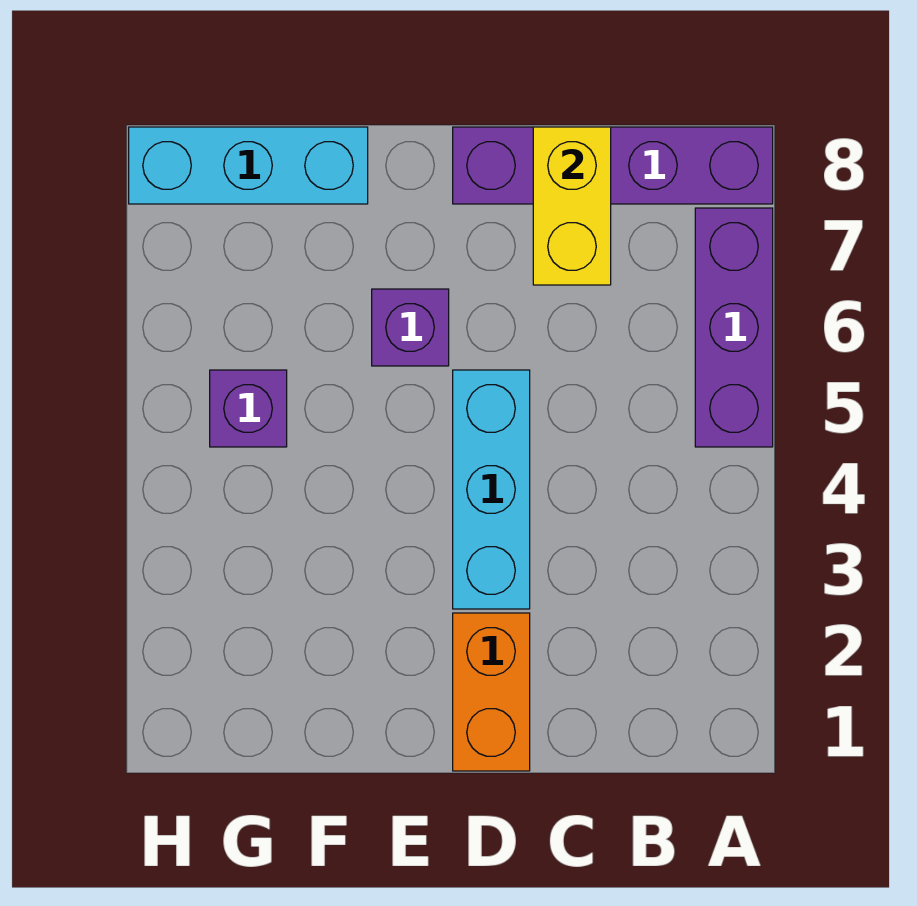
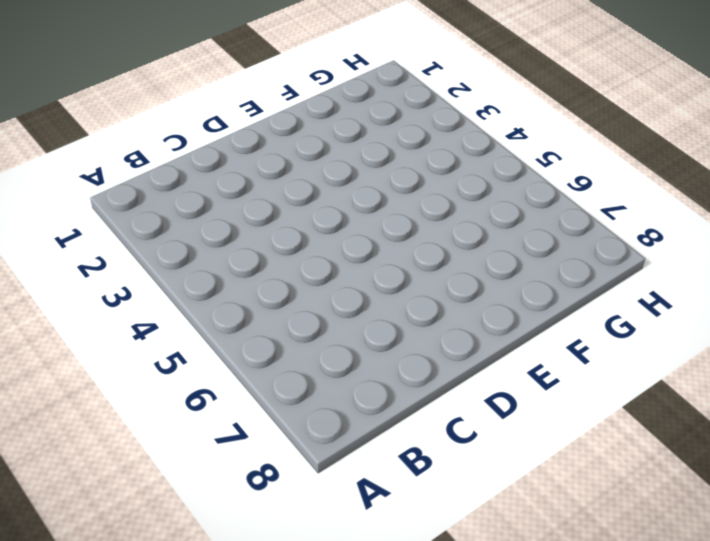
none -> purple brick A5:A7 level 1
none -> purple brick A8:D8 level 1

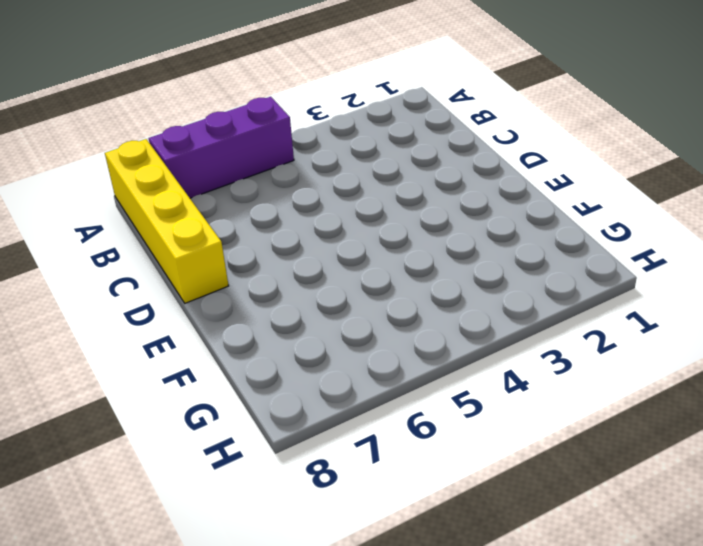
yellow brick A8:D8 level 1 -> purple brick A8:D8 level 1
none -> orange brick D1:D2 level 1
none -> cyan brick D3:D5 level 1

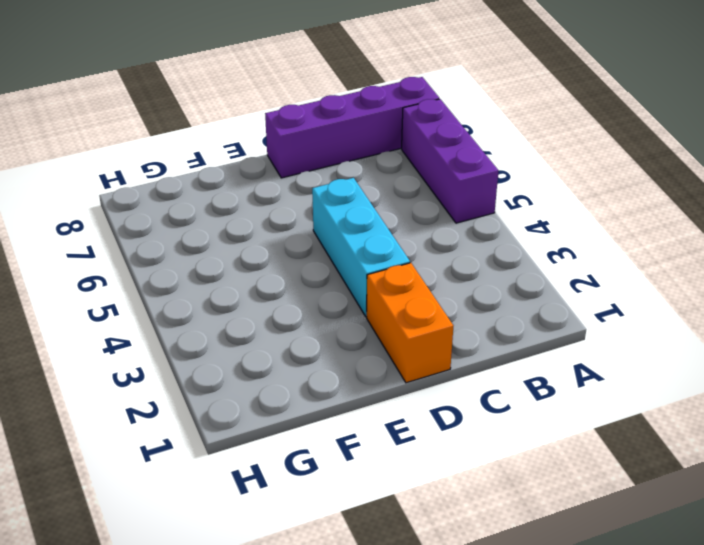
none -> purple brick E6 level 1
none -> cyan brick F8:H8 level 1

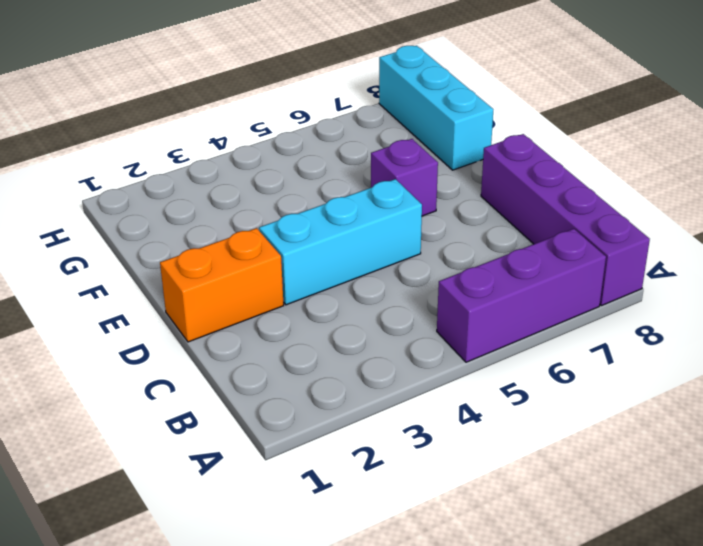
none -> purple brick G5 level 1
none -> yellow brick C7:C8 level 2

